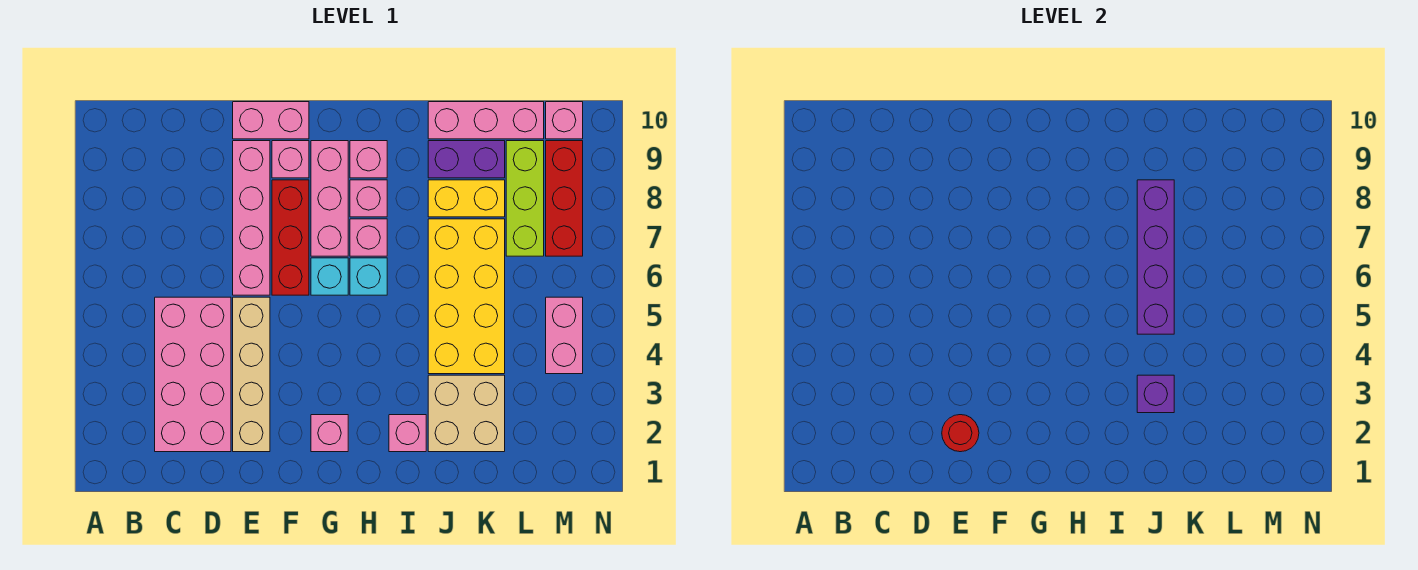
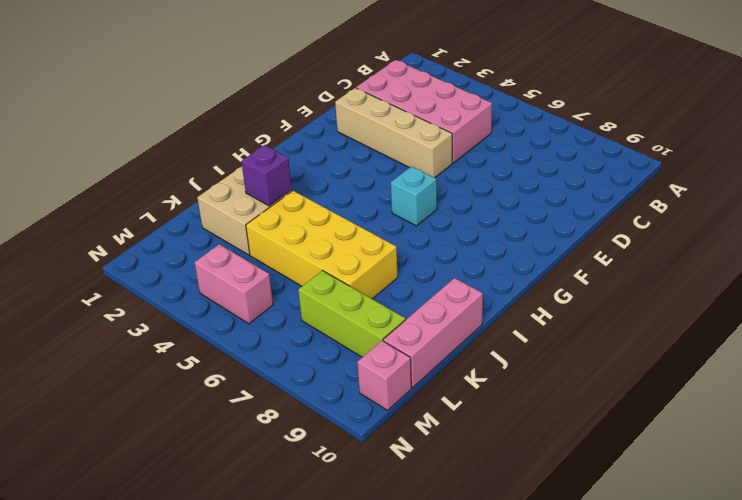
none -> pink brick E6:E9 level 1
none -> pink brick E10:F10 level 1
none -> red brick F6:F8 level 1

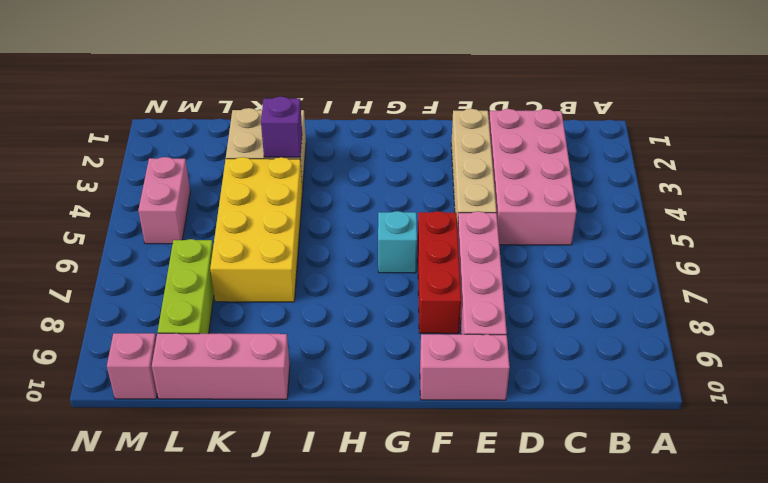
none -> pink brick F9 level 1
none -> pink brick G2 level 1
none -> pink brick G7:G9 level 1

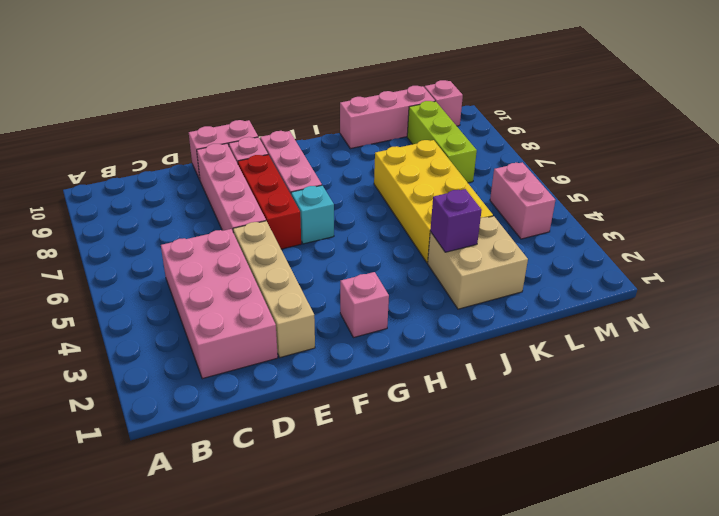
none -> cyan brick H6 level 1
none -> pink brick H7 level 1
none -> pink brick H8 level 1

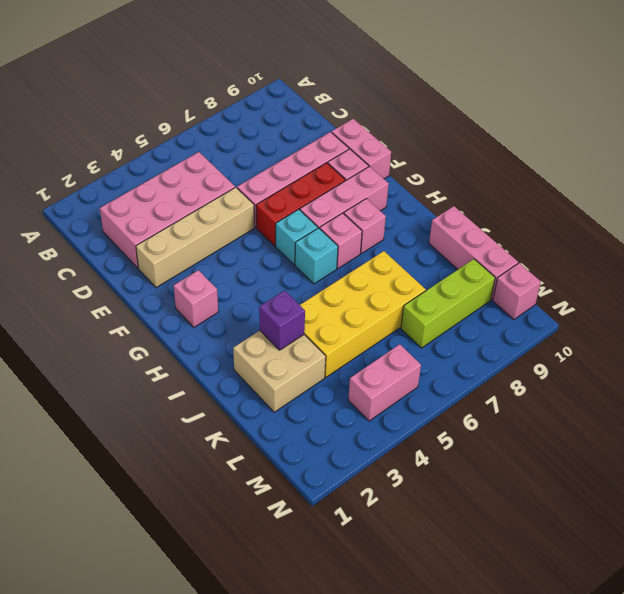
none -> pink brick H9 level 1
none -> pink brick I2 level 1
none -> yellow brick J8:K8 level 1

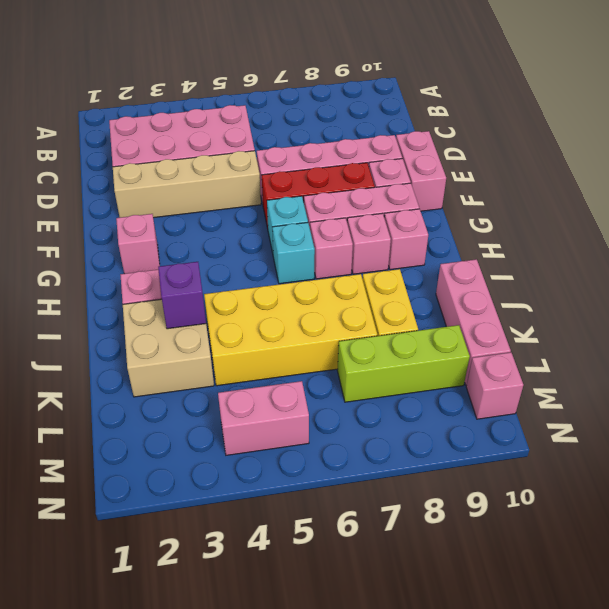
none -> purple brick J9:K9 level 1
none -> red brick M7:M9 level 1
none -> red round brick E2 level 2

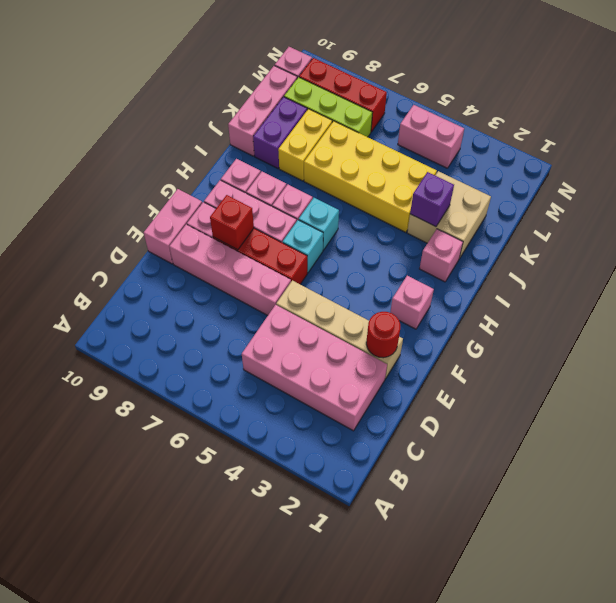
red brick F8 level 2 -> none
none -> purple brick J5:J8 level 2

